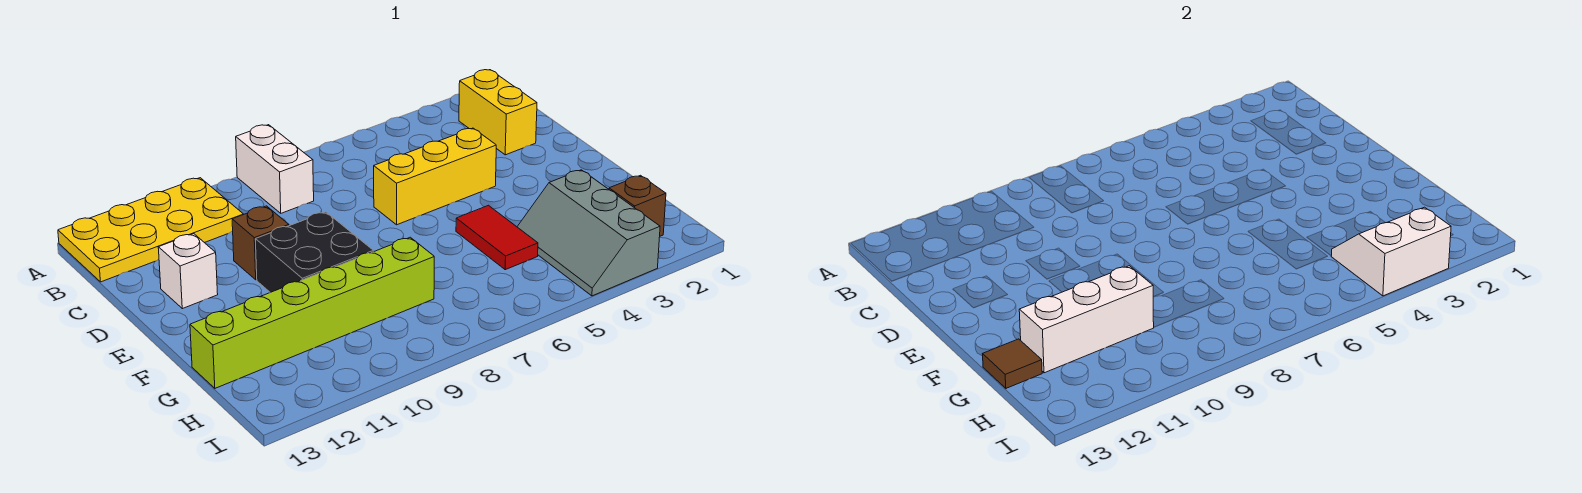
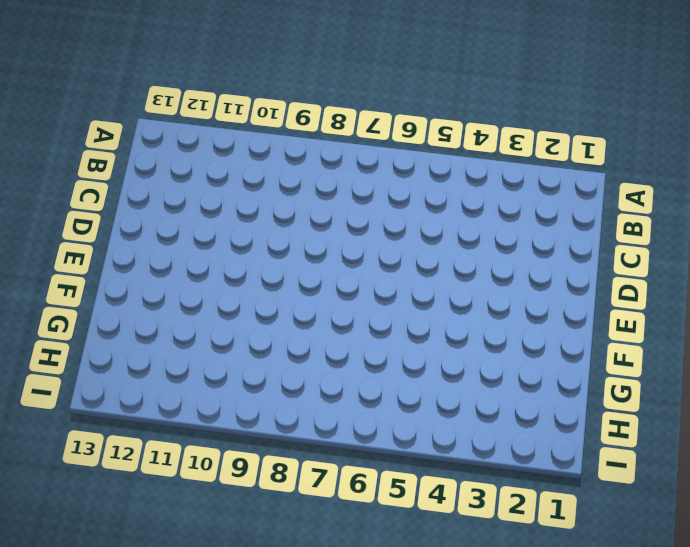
none -> white brick A8:B8 level 1
none -> yellow plate A10:B13 level 1
none -> yellow brick B2:C2 level 1

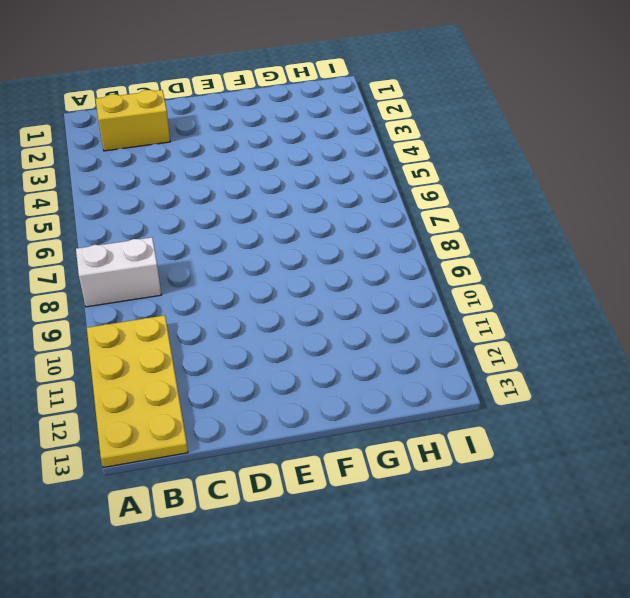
none -> yellow brick D4:D6 level 1
none -> brown brick D10 level 1
none -> white brick D12 level 1

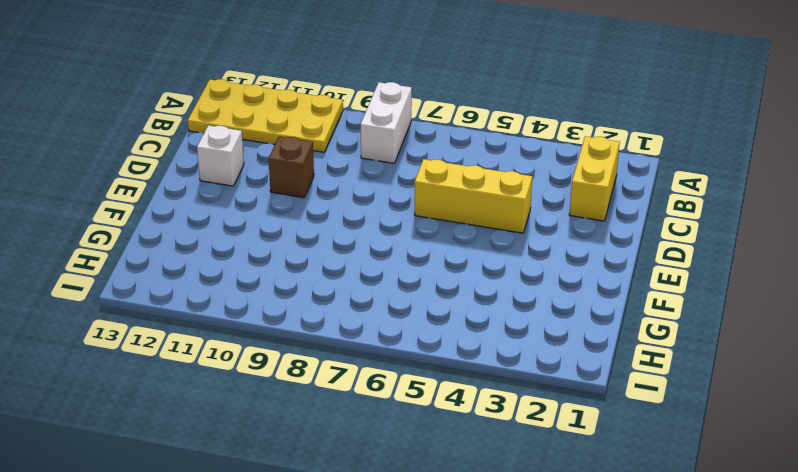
none -> black brick E9:F10 level 1
none -> red tile F5:G5 level 1
none -> grey slope G3:I4 level 1 top 3

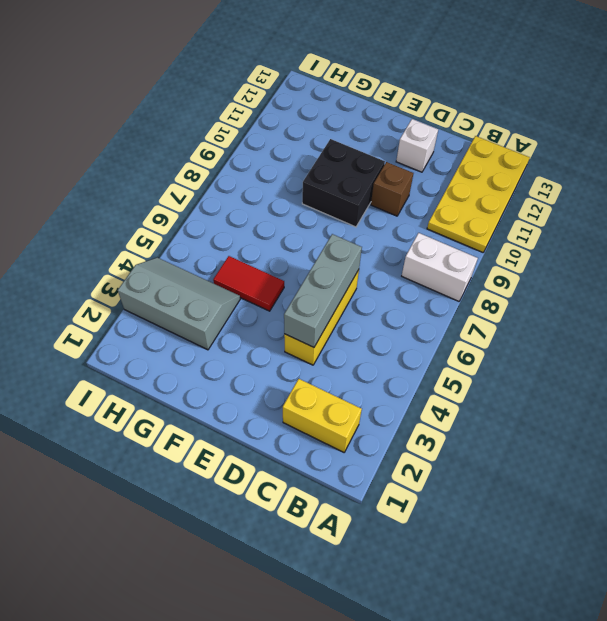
grey brick D4:D6 level 2 -> none
none -> lime brick G8:G13 level 1
none -> brown brick H2 level 1
none -> white brick G10:G12 level 2

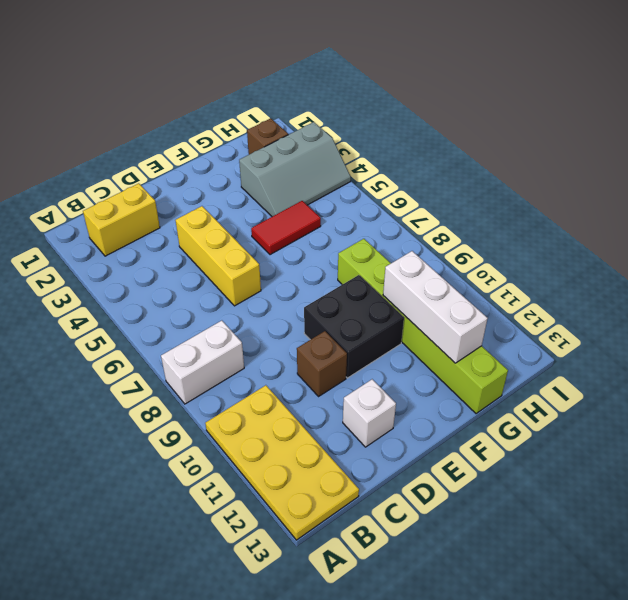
none -> brown tile G13 level 2
none -> white slope H3:I4 level 2 top I

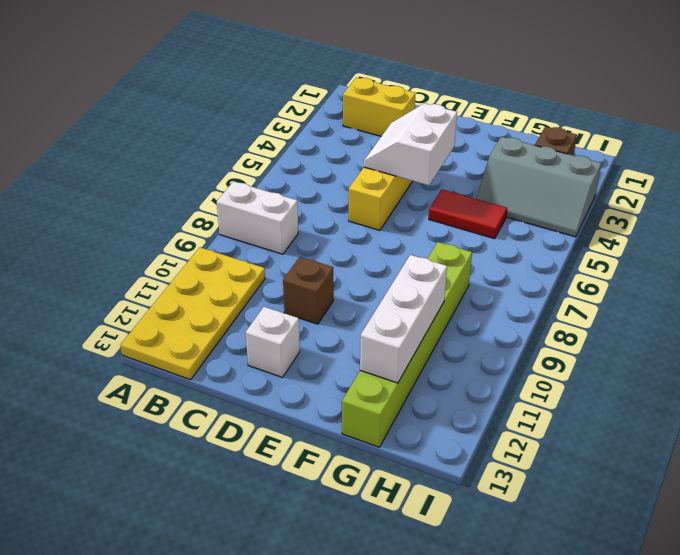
white slope D4:E5 level 2 top E -> white slope H3:I4 level 2 top I
none -> black brick E9:F10 level 1
none -> brown tile G13 level 2

